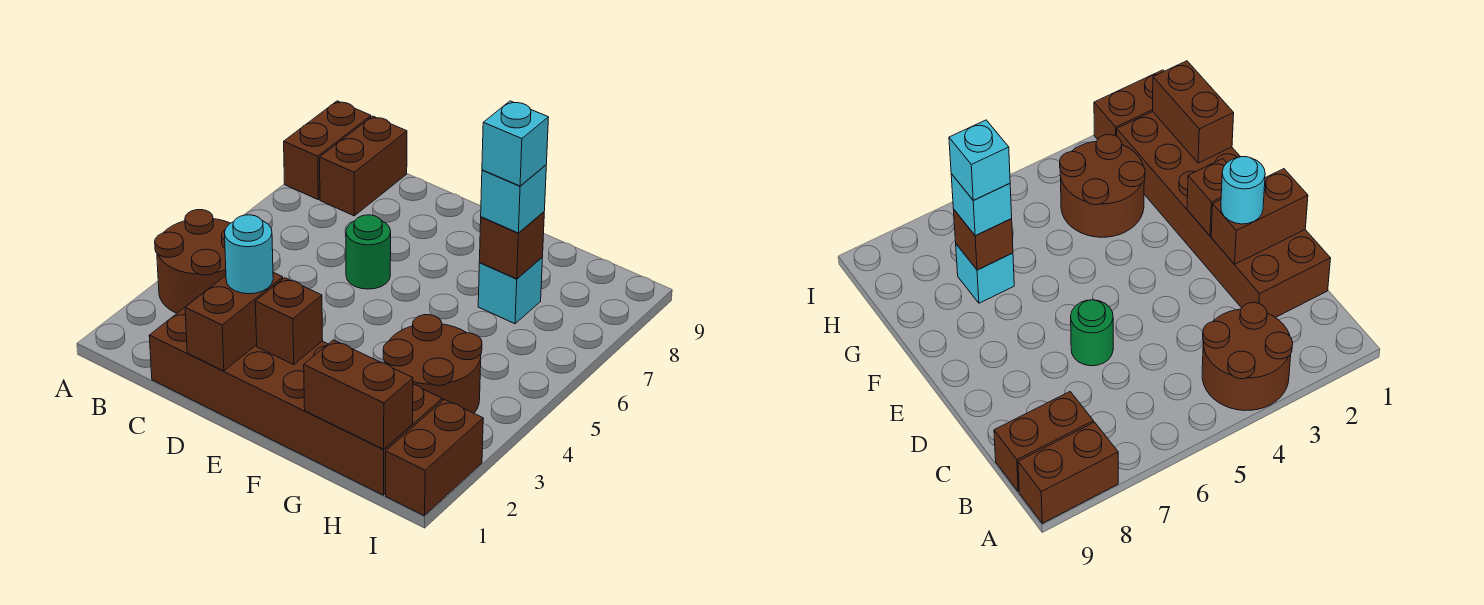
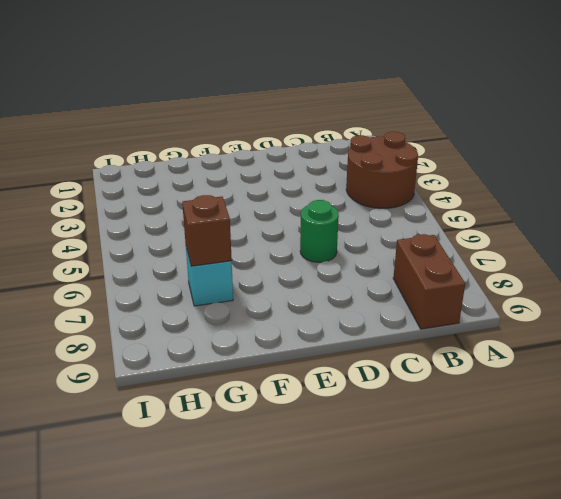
none -> brown brick A8:A9 level 1
none -> brown brick C1:H2 level 1
none -> brown round brick G3:H4 level 1

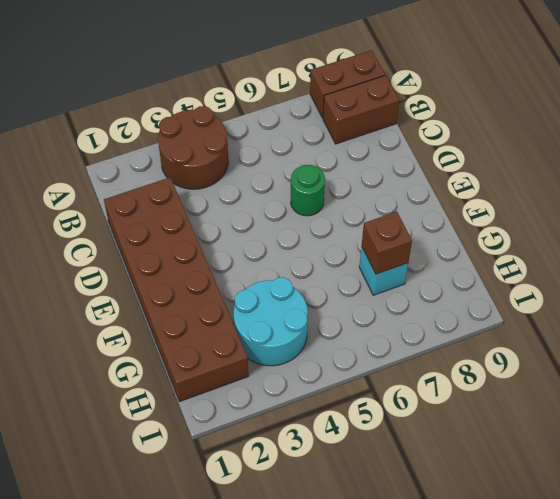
cyan round brick G3:H4 level 1 -> brown round brick G3:H4 level 1
none -> brown brick I1:I2 level 1
none -> brown brick D1:D2 level 2
none -> brown brick E2 level 2

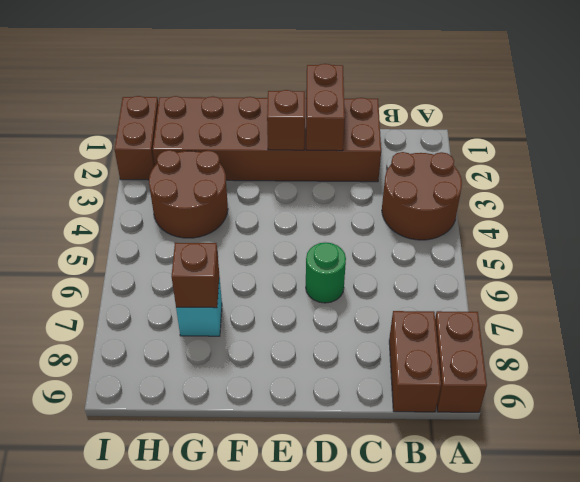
none -> brown brick G1:H1 level 2
none -> cyan round brick D2 level 3
none -> cyan brick G7 level 3

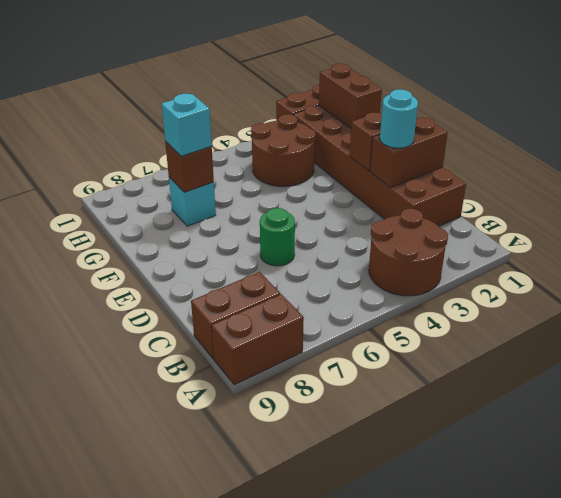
none -> cyan brick G7 level 4

